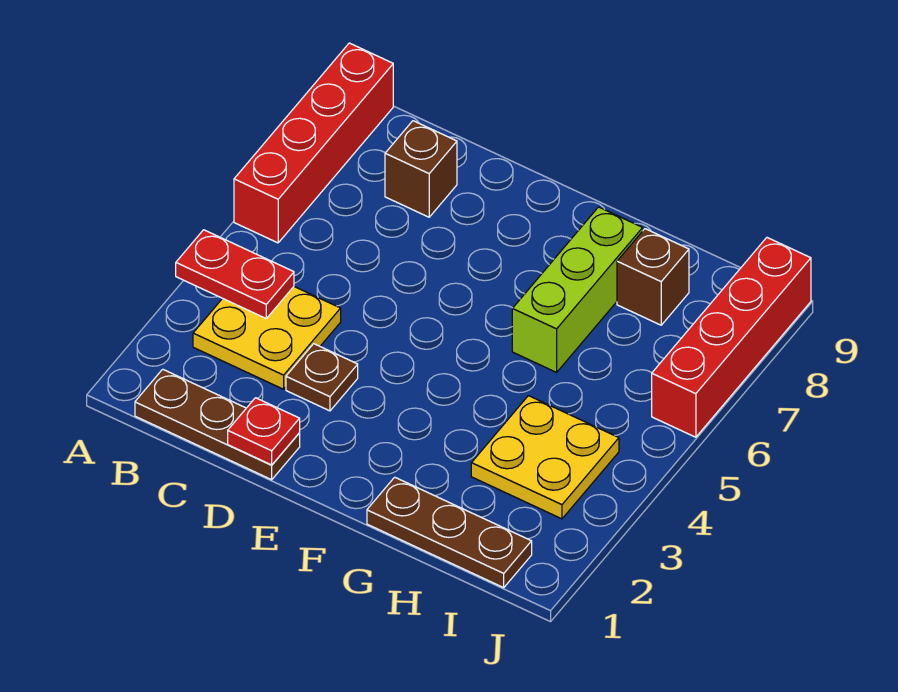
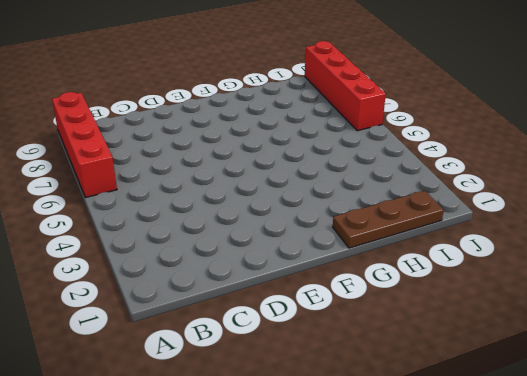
none -> brown plate B1:D1 level 1
none -> yellow plate B3:C4 level 1
none -> brown brick C8 level 1

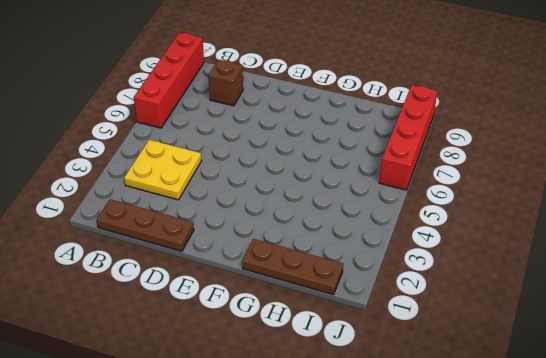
none -> brown plate D3 level 1
none -> lime brick G6:G8 level 1
none -> yellow plate H3:I4 level 1

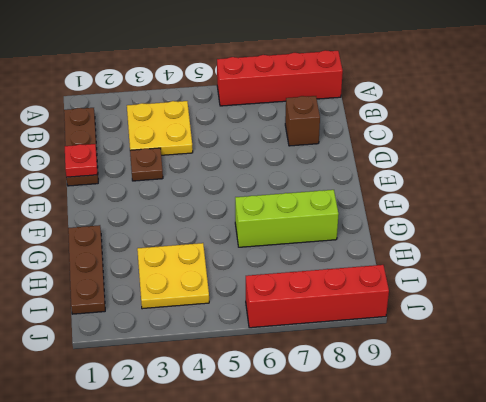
none -> brown brick H8 level 1
none -> red plate A4:B4 level 2

